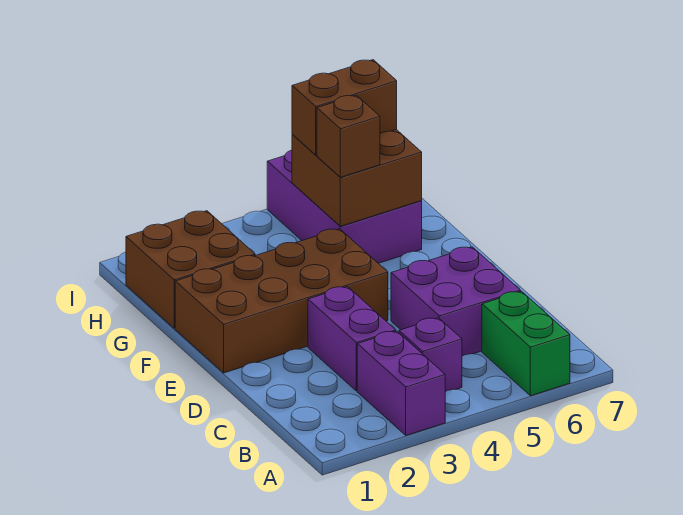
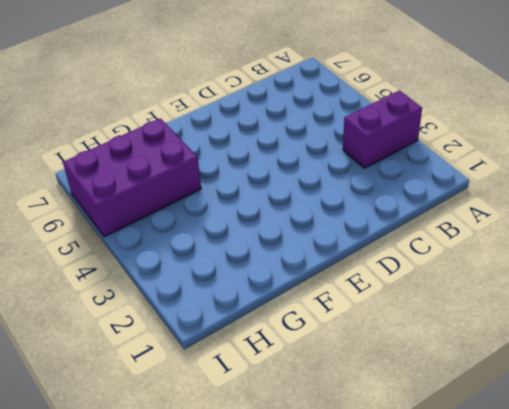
none -> green brick A6:B6 level 1
none -> purple brick B4 level 1

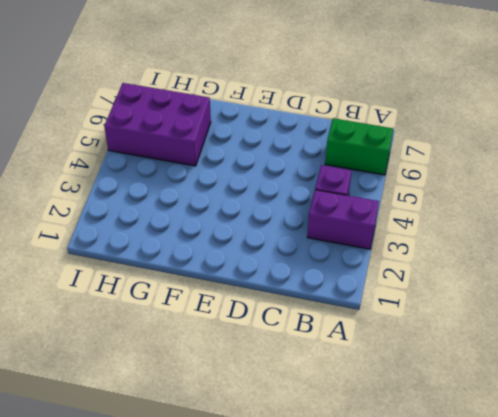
none -> purple brick C3:D3 level 1
none -> purple brick C5:D6 level 1

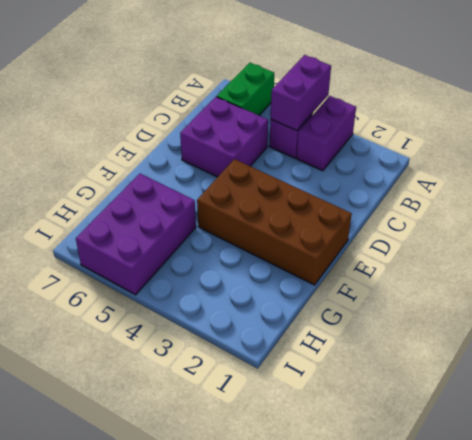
purple brick A4:B4 level 2 -> purple brick C3:D3 level 1
none -> brown brick G1:H2 level 1
none -> brown brick G5:H6 level 2

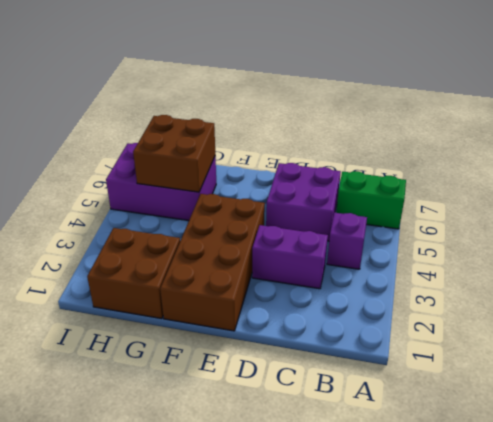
none -> purple brick A3:B3 level 1
none -> brown brick G5 level 3

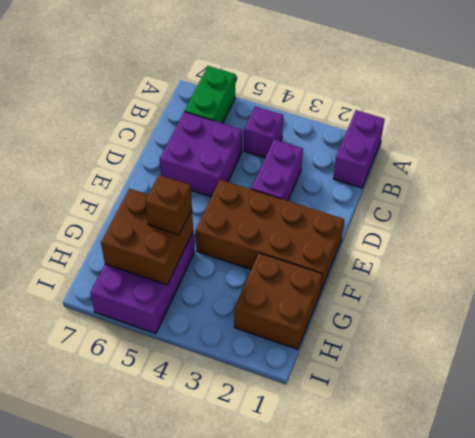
purple brick A1:B1 level 1 -> purple brick A3:B3 level 1
none -> brown brick H5:H6 level 3

